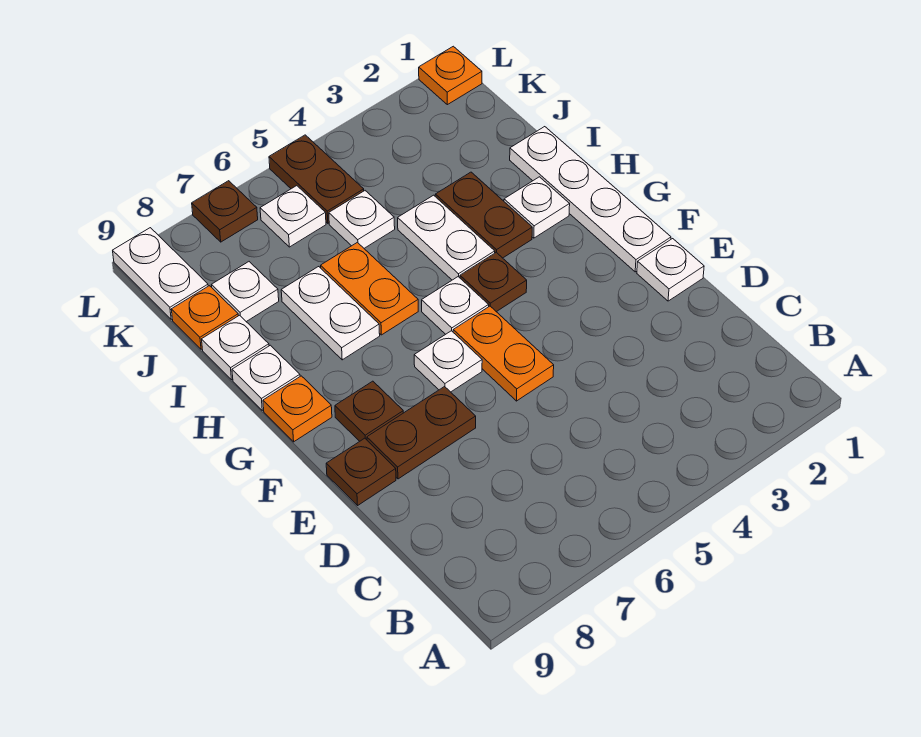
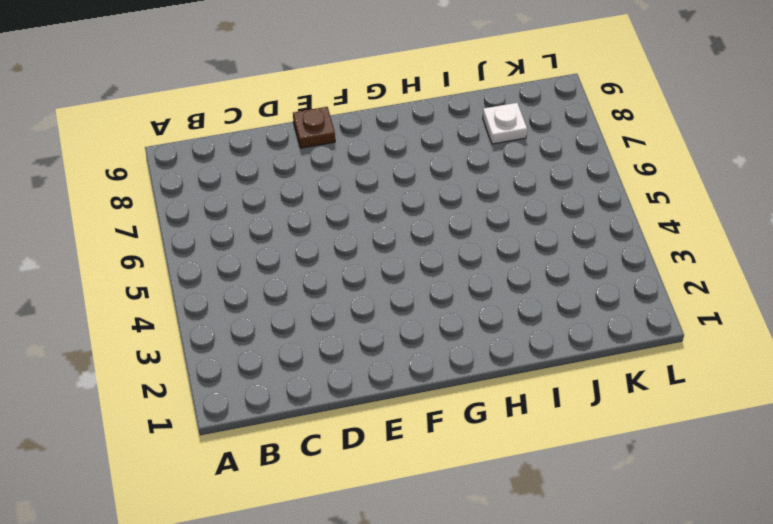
none -> white plate E1 level 1
none -> orange plate E5:F5 level 1
none -> brown plate E7:E8 level 1

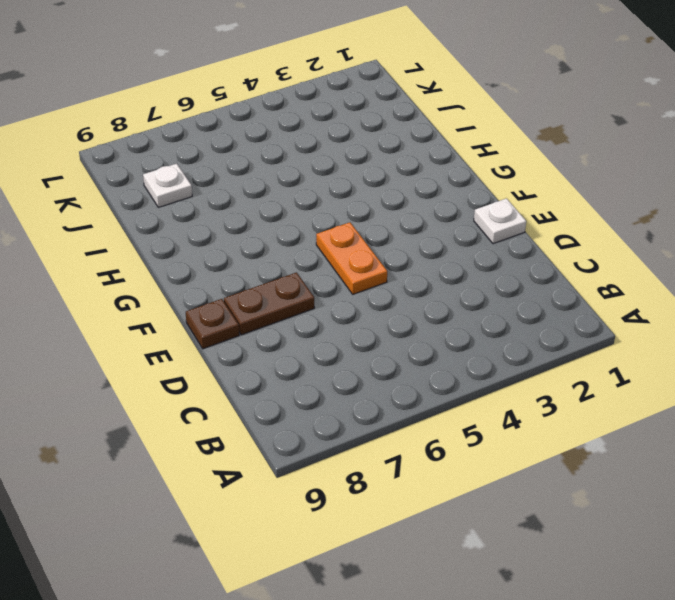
none -> white plate F1:I1 level 1
none -> white plate F6 level 1
none -> brown plate F8 level 1

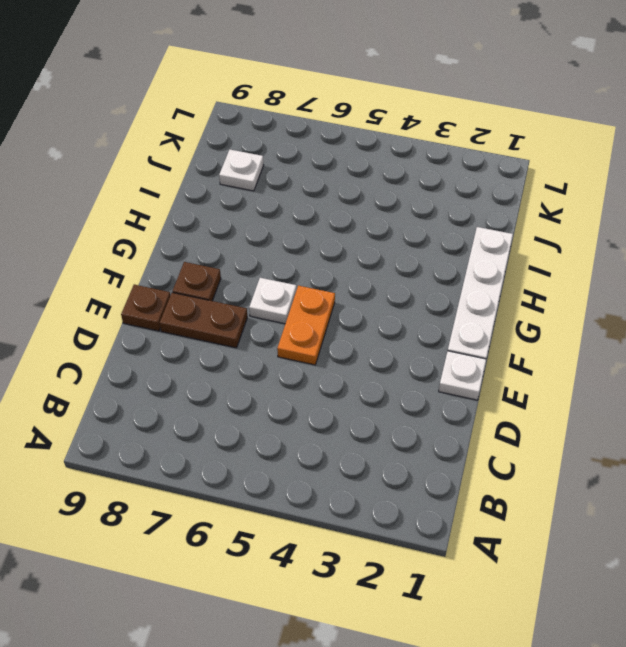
none -> brown plate G4 level 1
none -> white plate G5 level 1
none -> orange plate G9 level 1

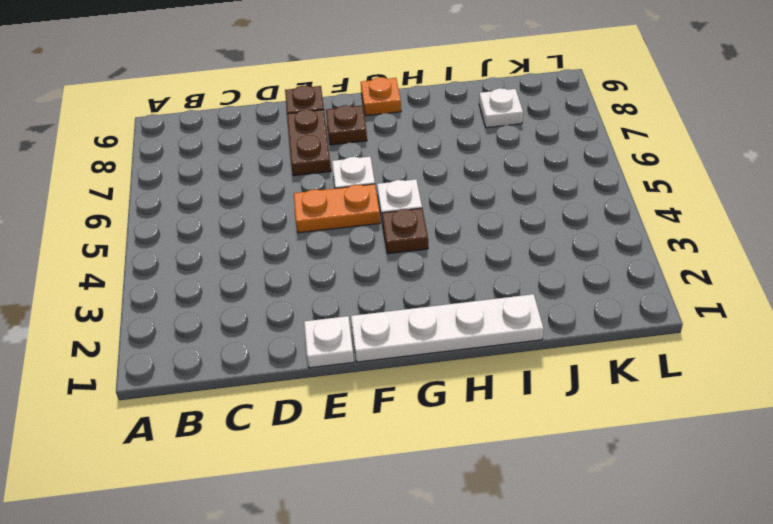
none -> white plate H2 level 1
none -> brown plate H3:I3 level 1
none -> white plate H4:I4 level 1

